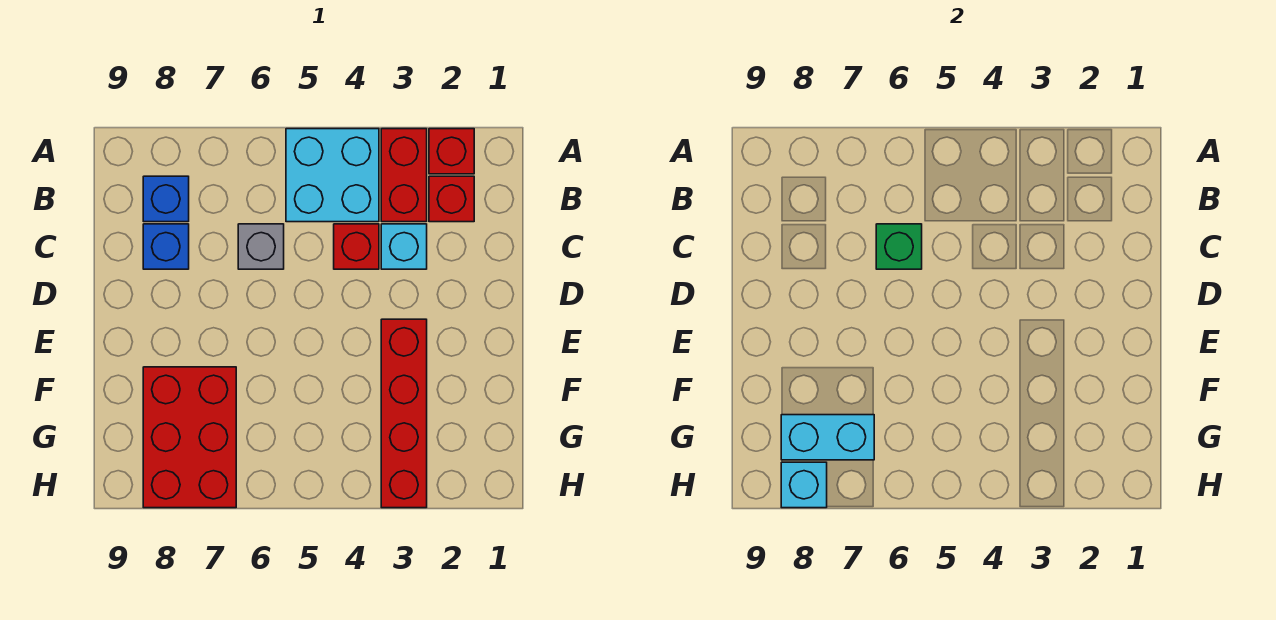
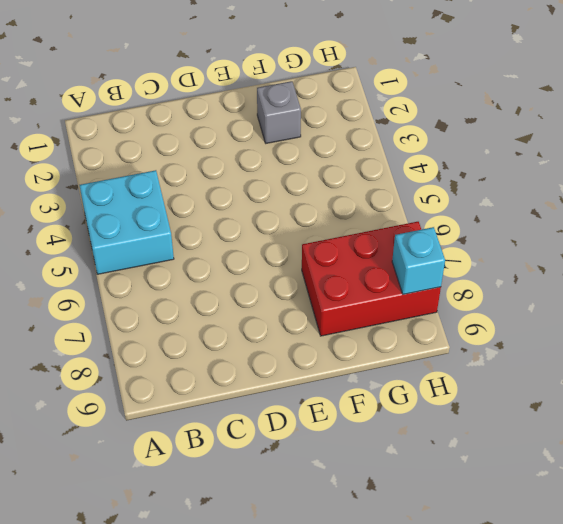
grey brick F2 level 1 -> grey brick C6 level 1
none -> red brick A2 level 1
none -> red brick A3:B3 level 1
none -> red brick B2 level 1

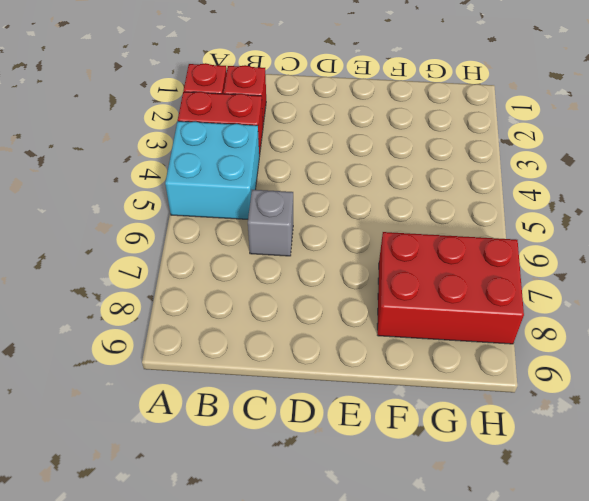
none -> blue brick B8 level 1
none -> cyan brick C3 level 1
none -> red brick C4 level 1

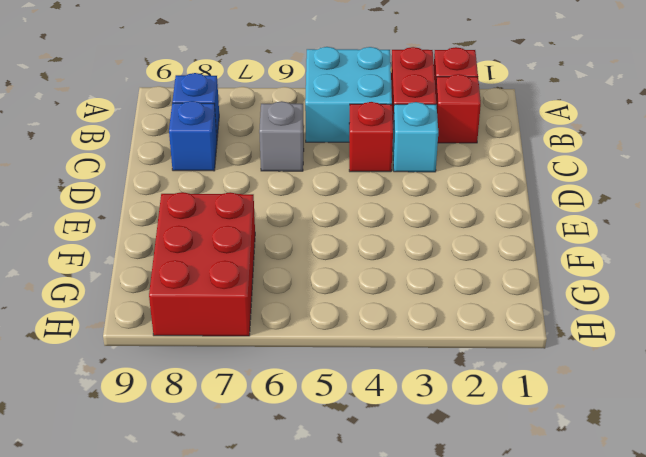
none -> red brick E3:H3 level 1
none -> green brick C6 level 2
none -> cyan brick G7:G8 level 2

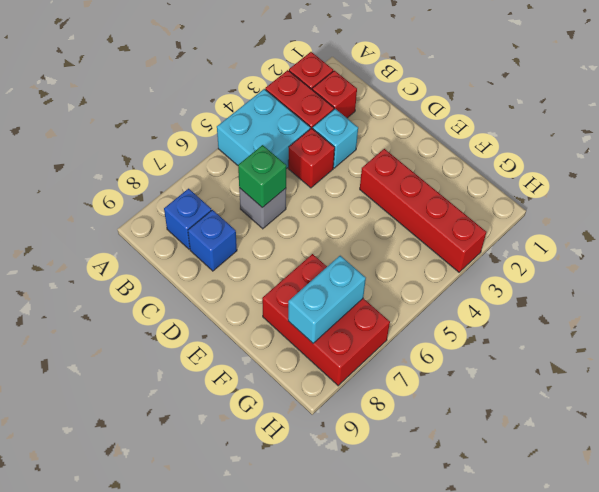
none -> cyan brick H8 level 2

